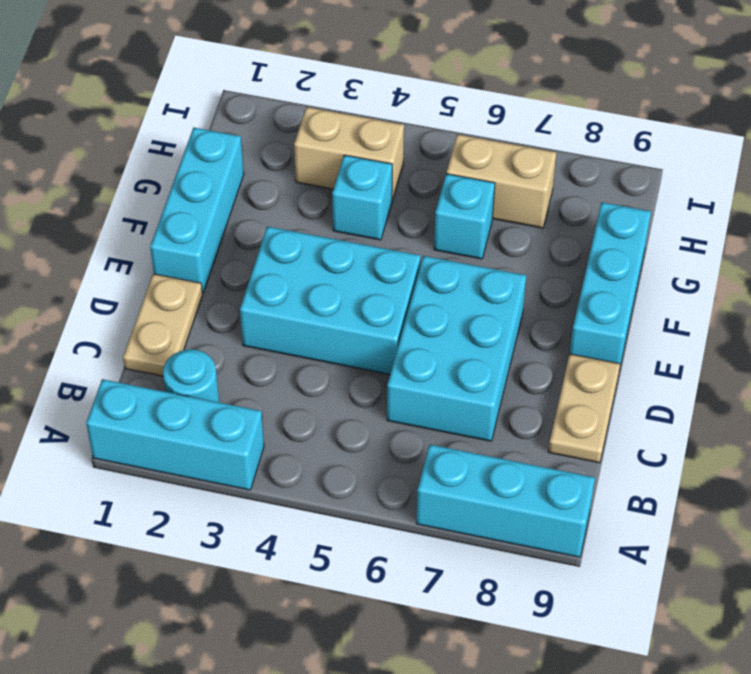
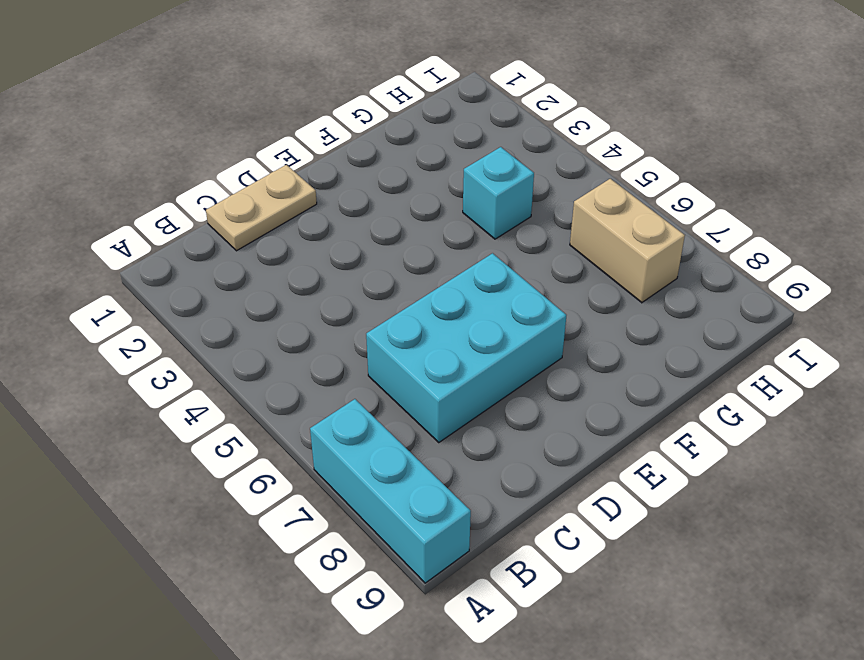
none -> cyan brick A1:A3 level 1
none -> cyan round brick B2 level 1
none -> tan plate C9:D9 level 1

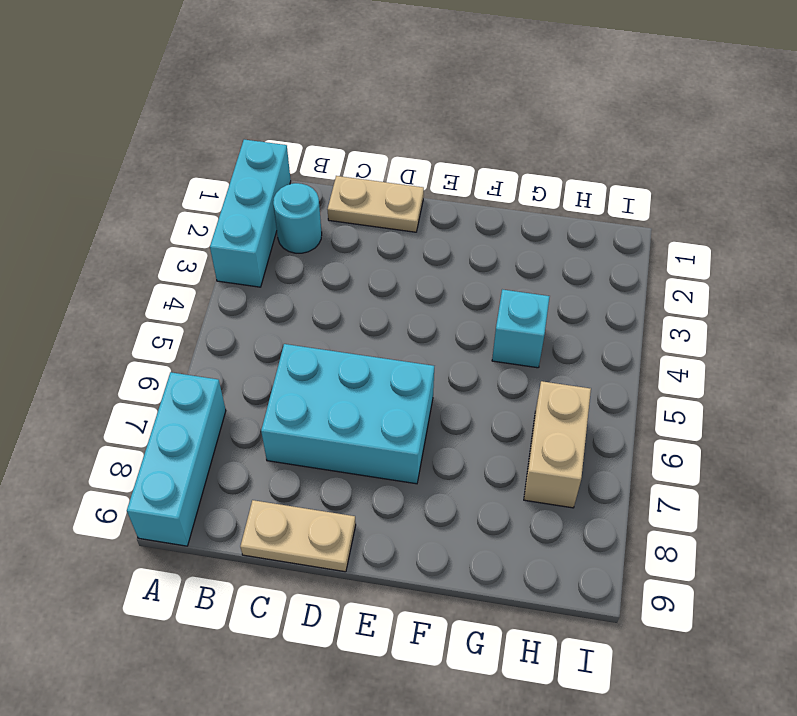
none -> cyan brick D3:E5 level 1
none -> cyan brick E1:G1 level 1
none -> cyan brick E9:G9 level 1

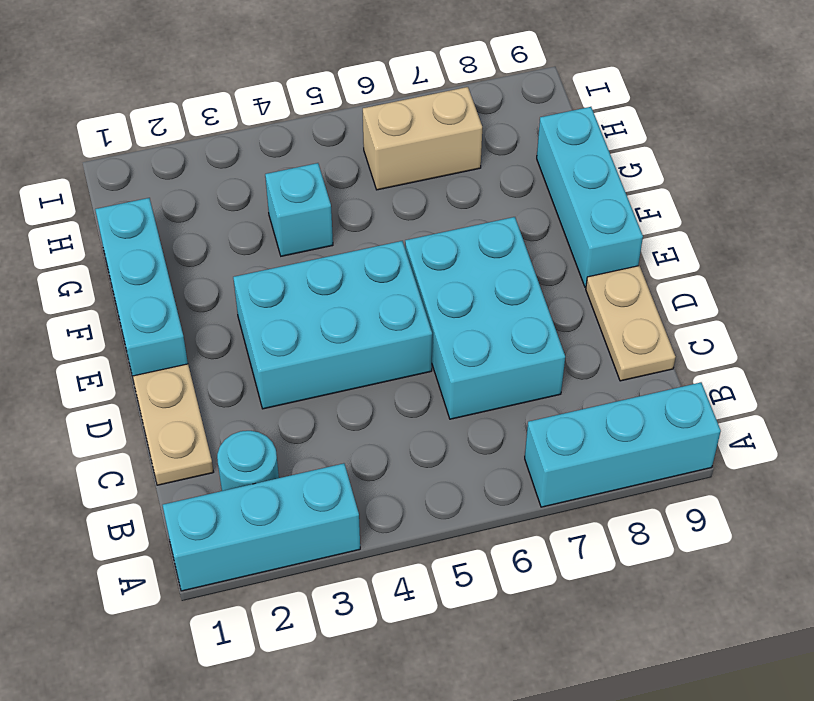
none -> cyan brick G6 level 1
none -> tan brick H3:H4 level 1

